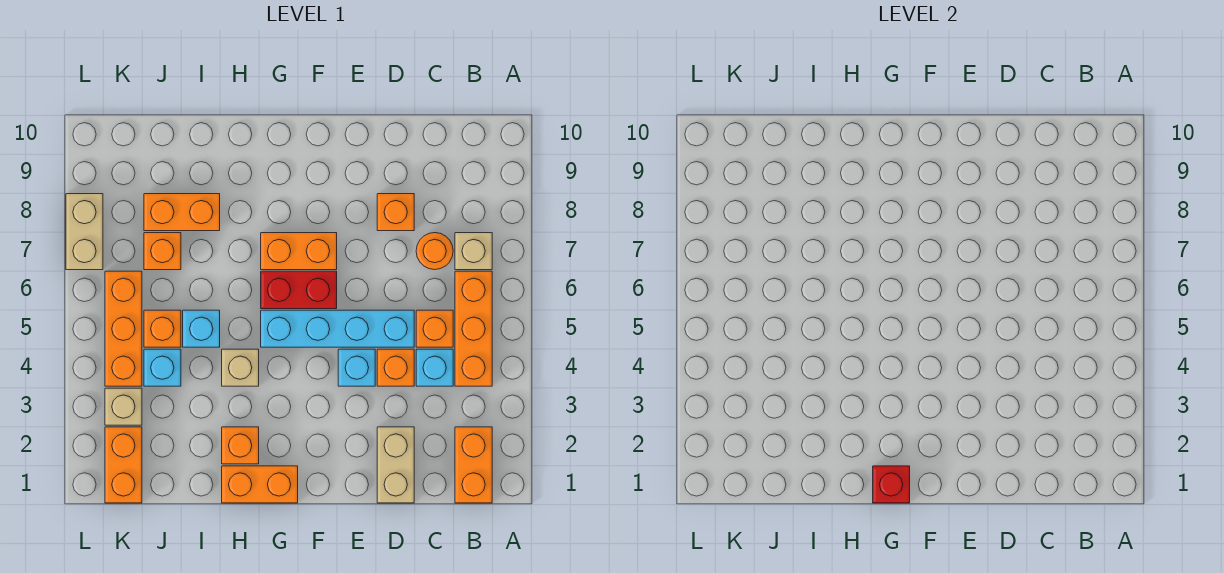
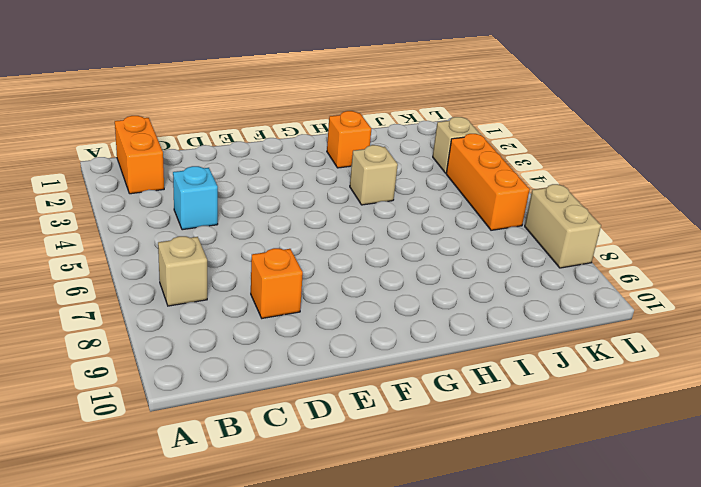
none -> orange brick B4:B6 level 1
none -> orange brick C5 level 1
none -> orange round brick C7 level 1

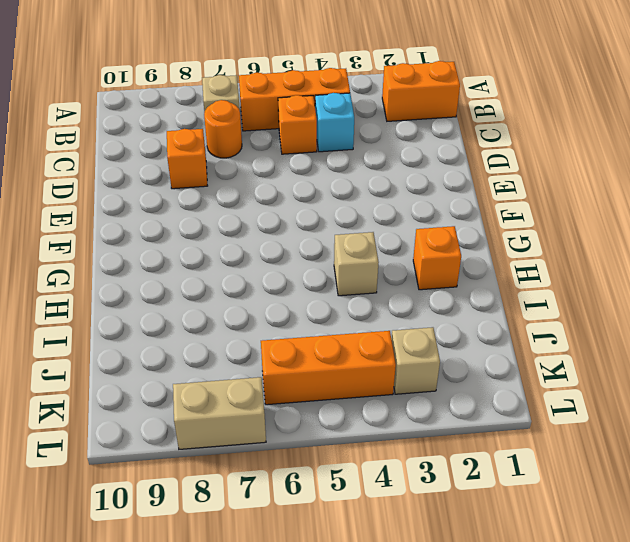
none -> tan brick D1:D2 level 1
none -> orange brick D4 level 1
none -> cyan brick D5:G5 level 1

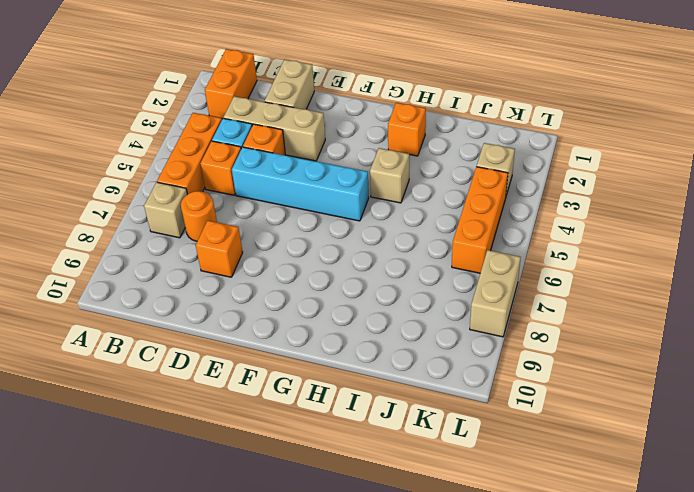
tan brick C3:E3 level 1 -> none
none -> cyan brick E4 level 1
none -> red brick F6:G6 level 1
none -> orange brick F7:G7 level 1

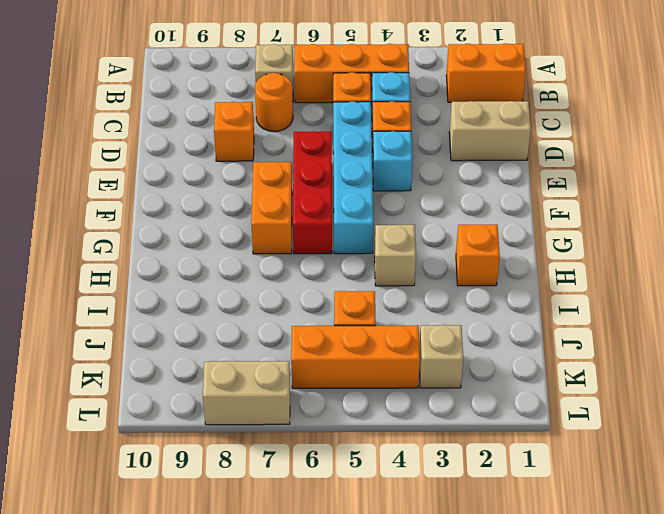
red brick E6:G6 level 1 -> red brick F6:G6 level 1
none -> orange brick G1:H1 level 1
none -> cyan brick I5 level 1
none -> orange brick I8:J8 level 1

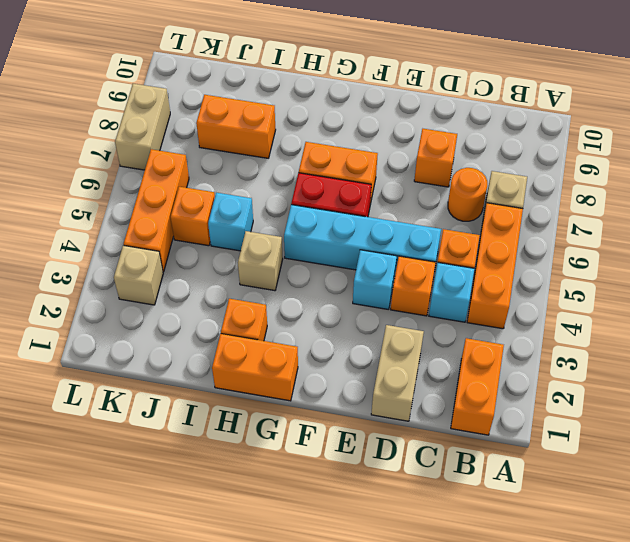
none -> cyan brick J4 level 1
none -> orange brick J7 level 1
none -> orange brick K1:K2 level 1

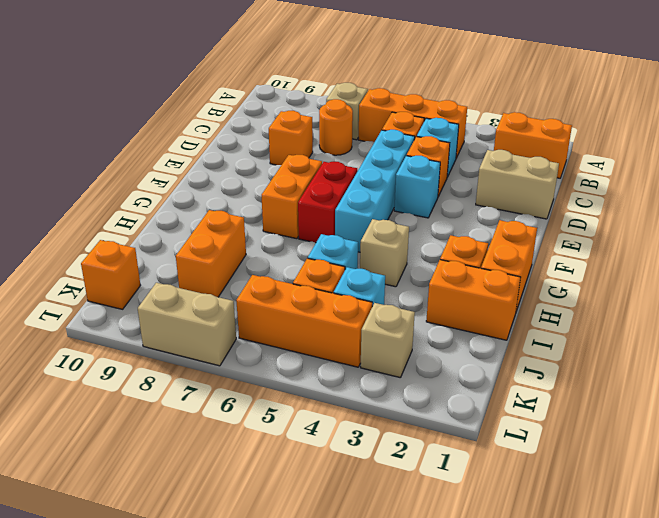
orange brick I1:I2 level 1 -> orange brick K1:K2 level 1
orange brick K10 level 1 -> orange brick J7 level 1
none -> red brick G1 level 2

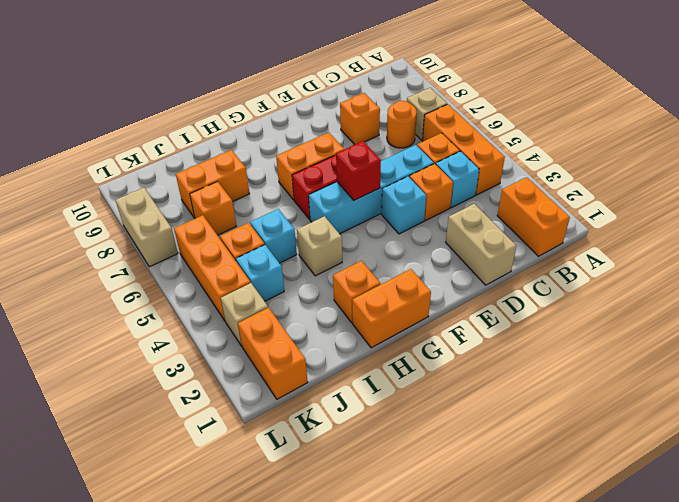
red brick F5 level 2 -> red brick G1 level 2

